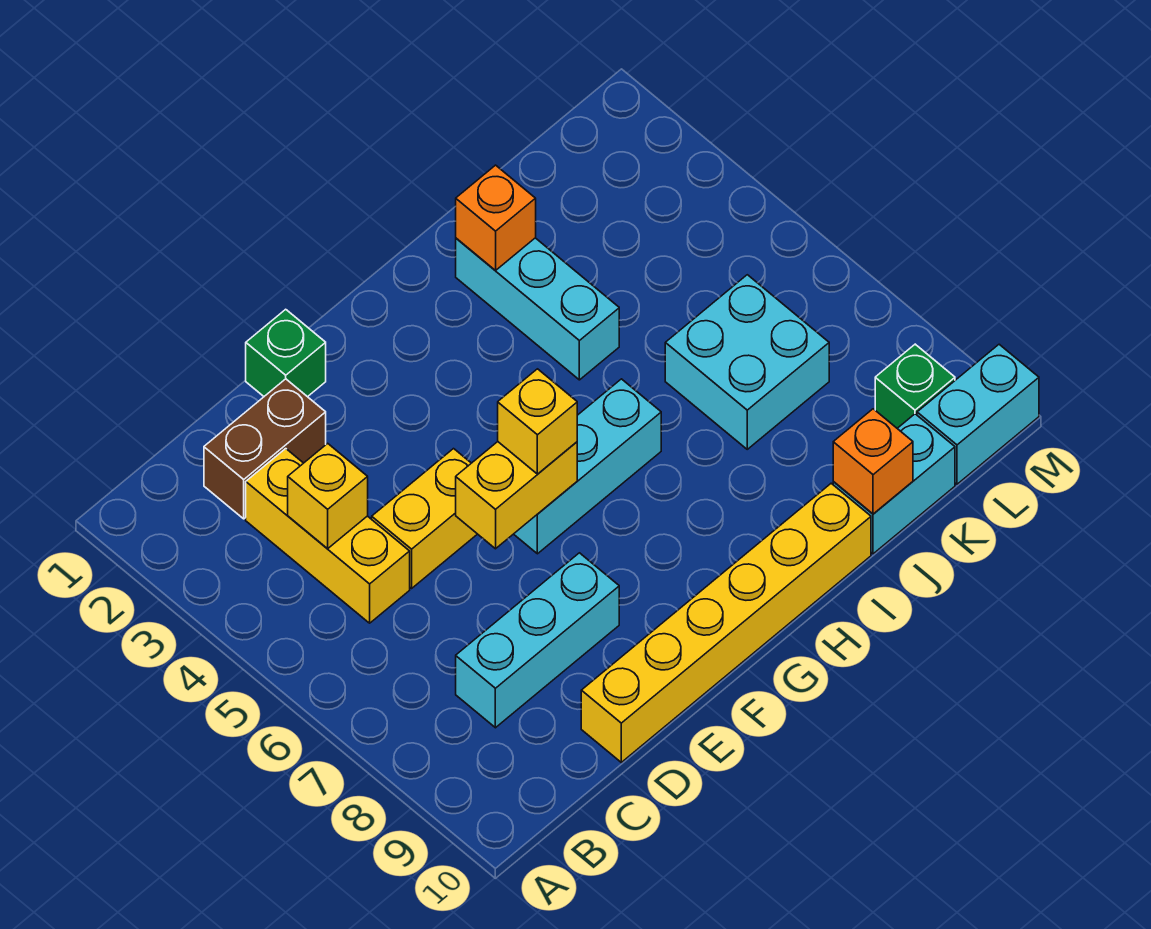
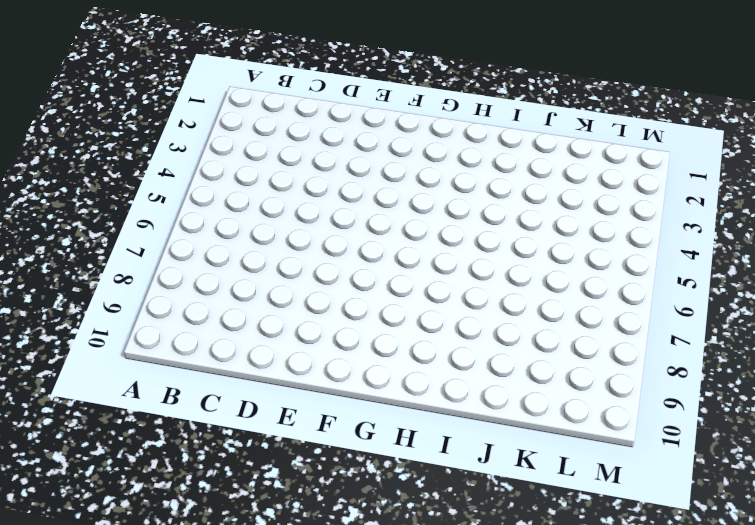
none -> brown brick C2:D2 level 1
none -> yellow brick C3:C5 level 1
none -> cyan brick C8:E8 level 1

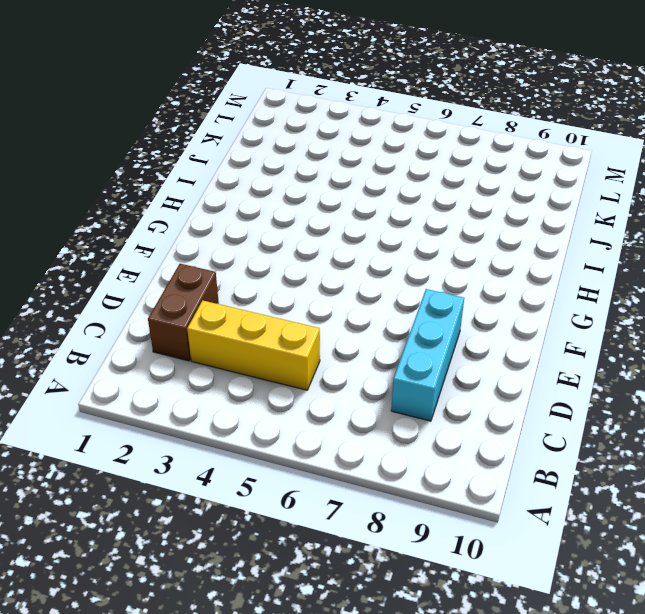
none -> yellow brick D5:E5 level 1
none -> yellow brick D10:I10 level 1
none -> green brick E1 level 1

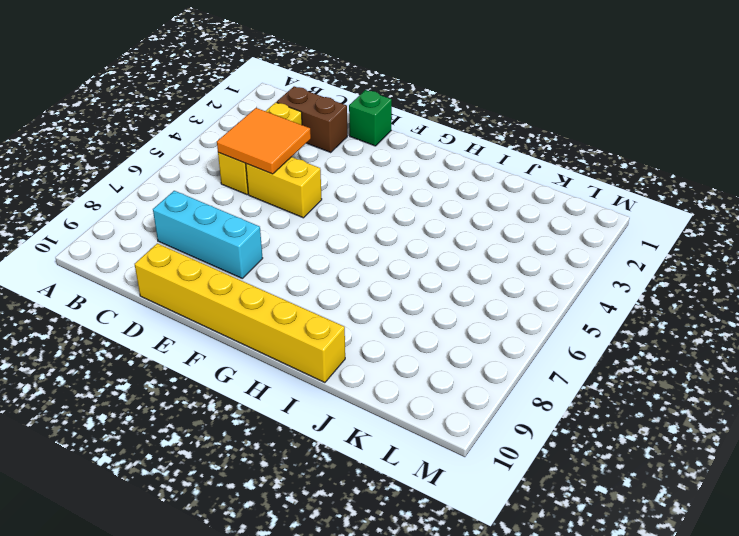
orange tile C4:D5 level 2 -> yellow brick C4 level 2
none -> cyan brick F6:H6 level 1
none -> cyan brick I2:I4 level 1
none -> cyan brick J6:K7 level 1

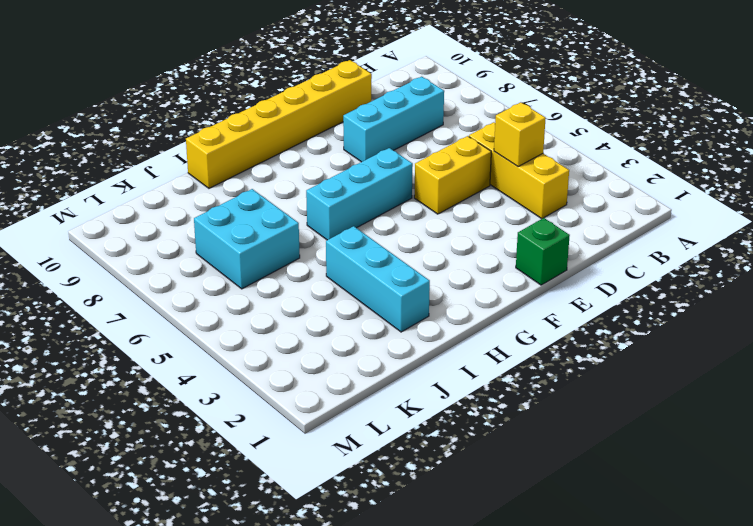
none -> brown brick C2:D2 level 1
none -> cyan brick J10:K10 level 1
none -> green brick L9 level 1

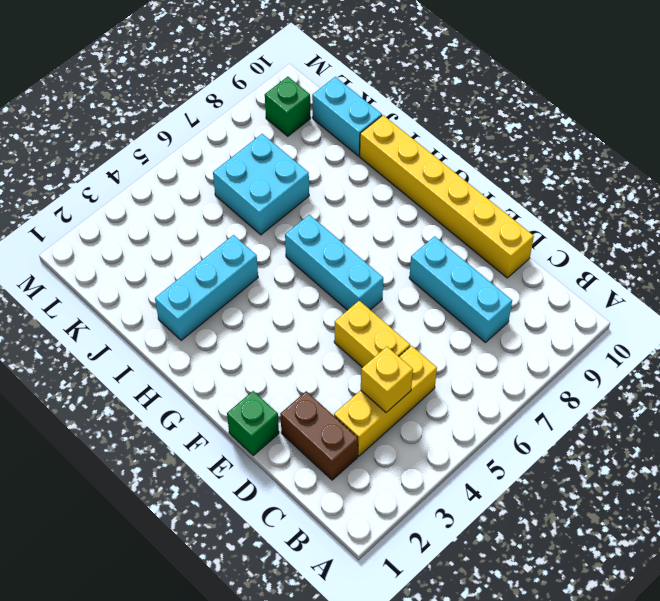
none -> cyan brick L10:M10 level 1
none -> yellow brick E6:F6 level 2
none -> orange brick I2 level 2

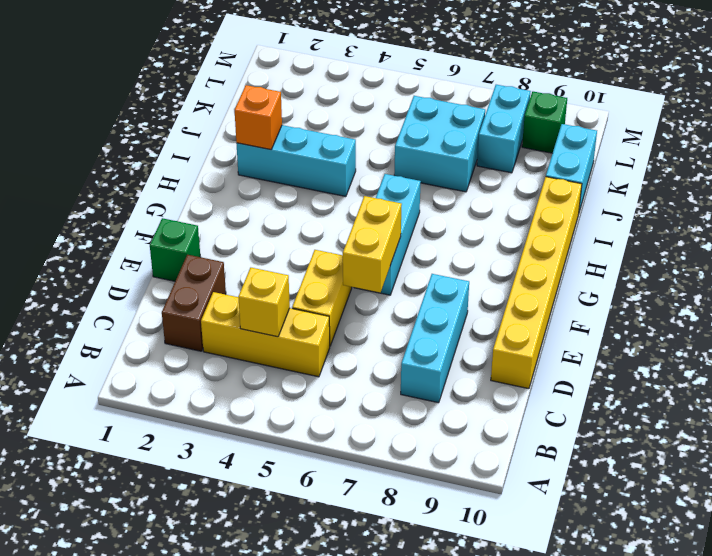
cyan brick K8:L8 level 1 -> cyan brick L10:M10 level 1
none -> orange brick J10 level 2
none -> yellow brick F6 level 3

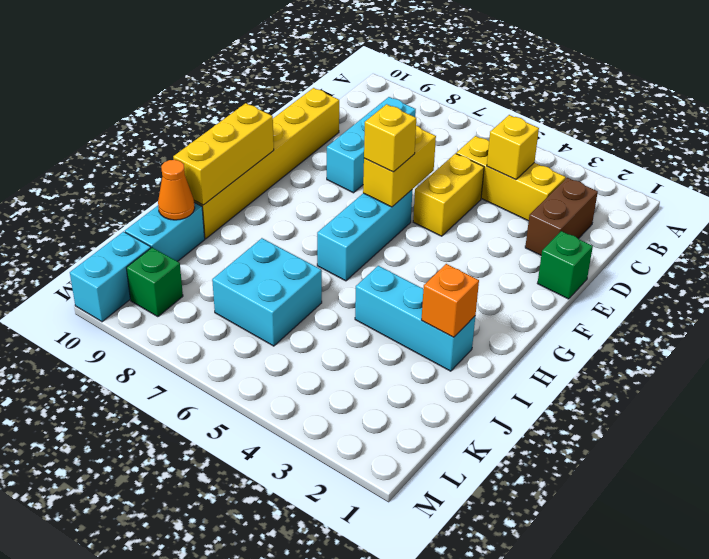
yellow brick G10:I10 level 2 -> none
orange cone J10 level 2 -> orange brick J10 level 2

